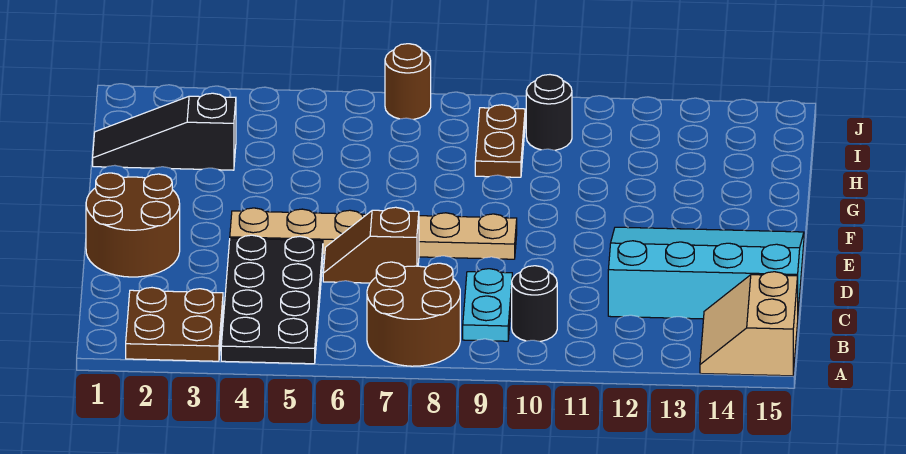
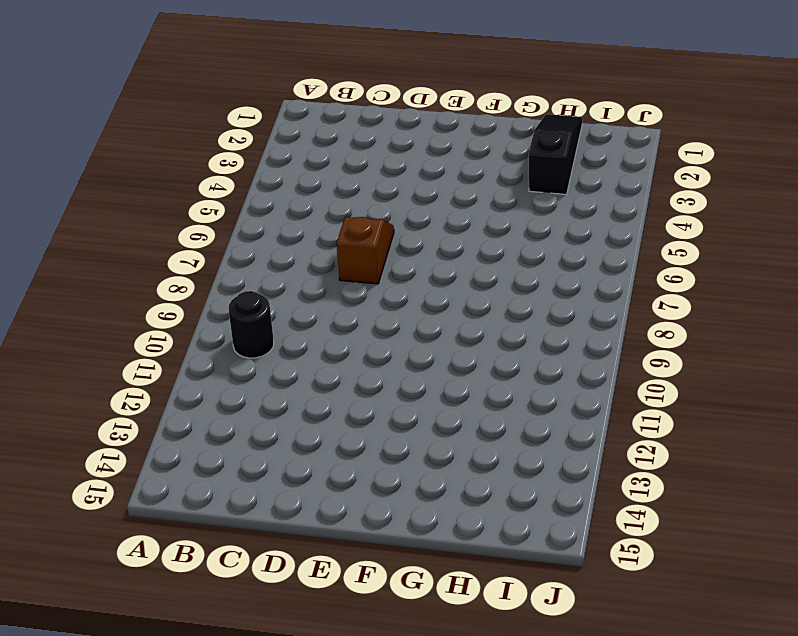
none -> brown plate A2:B3 level 1
none -> black plate A4:D5 level 1
none -> brown round brick A7:B8 level 1

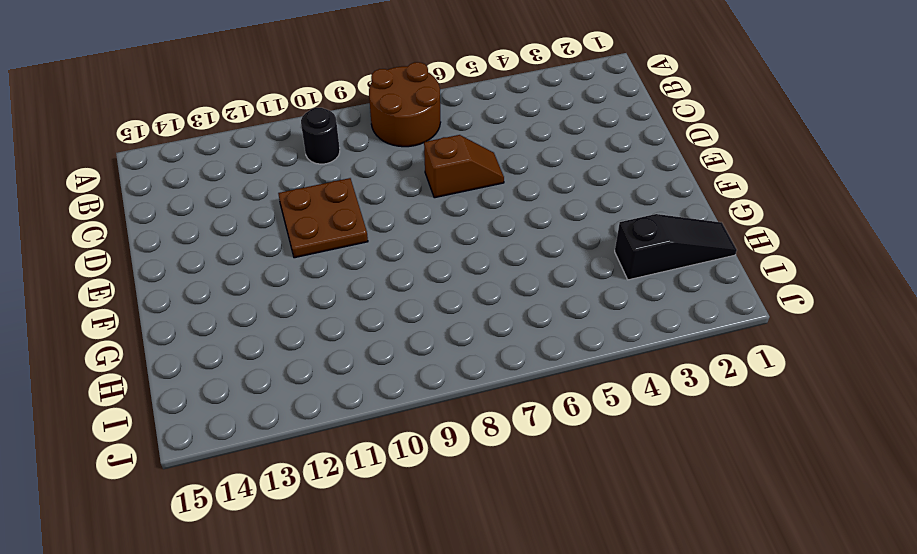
brown plate D10:E11 level 1 -> brown plate A2:B3 level 1
none -> black plate A4:D5 level 1
none -> tan slope A14:B15 level 1 top 15
none -> cyan plate B9:C9 level 1

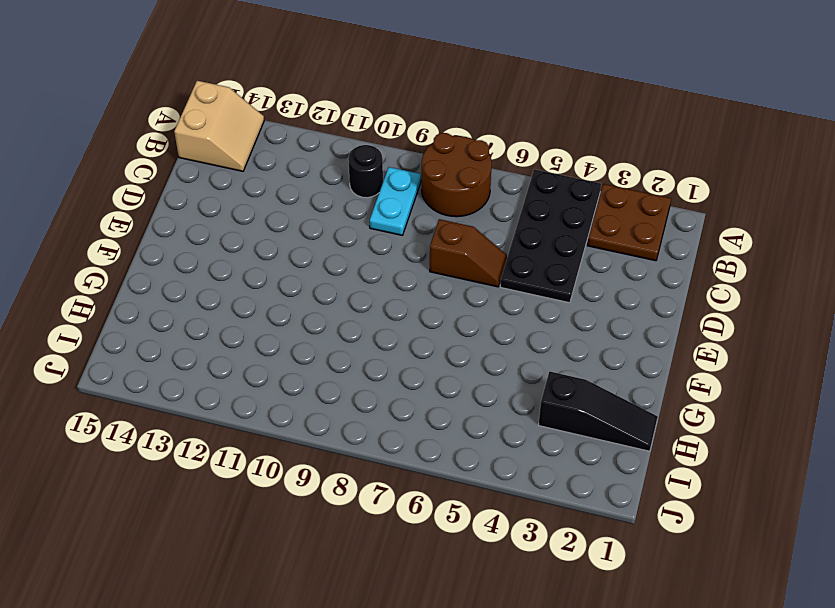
none -> cyan slope C12:E15 level 1 top C
none -> brown round brick D1:E2 level 1
none -> tan plate E4:E9 level 1

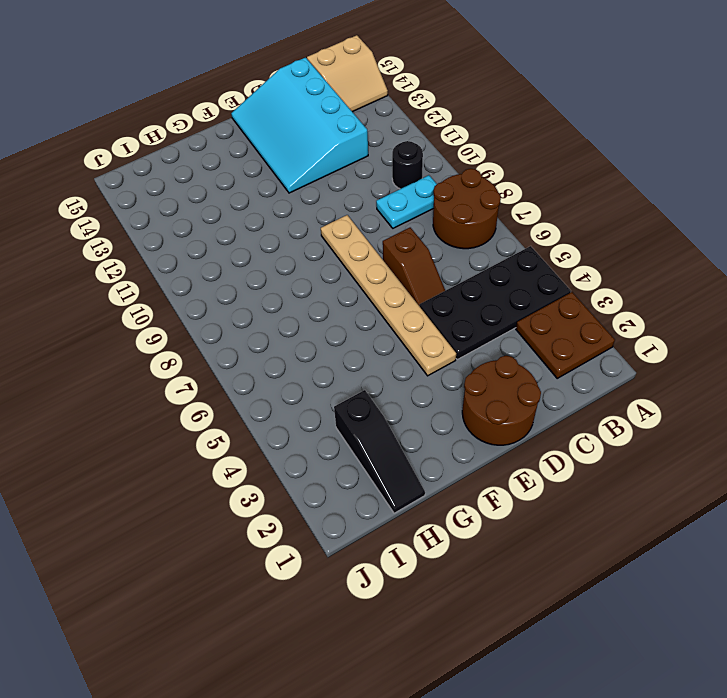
none -> brown plate H9:I9 level 1
none -> black round brick I10 level 1
none -> brown round brick J7 level 1

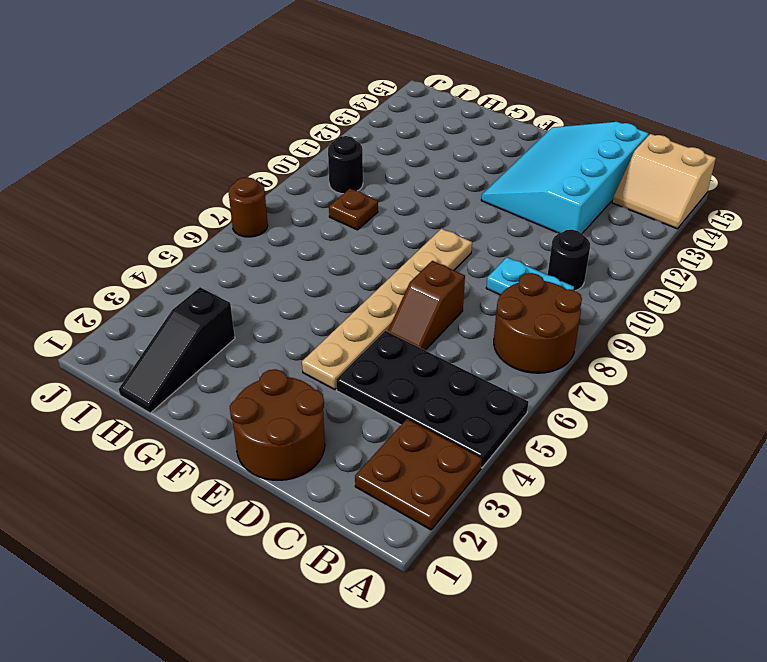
brown plate H9 level 1 -> brown plate H9:I9 level 1

